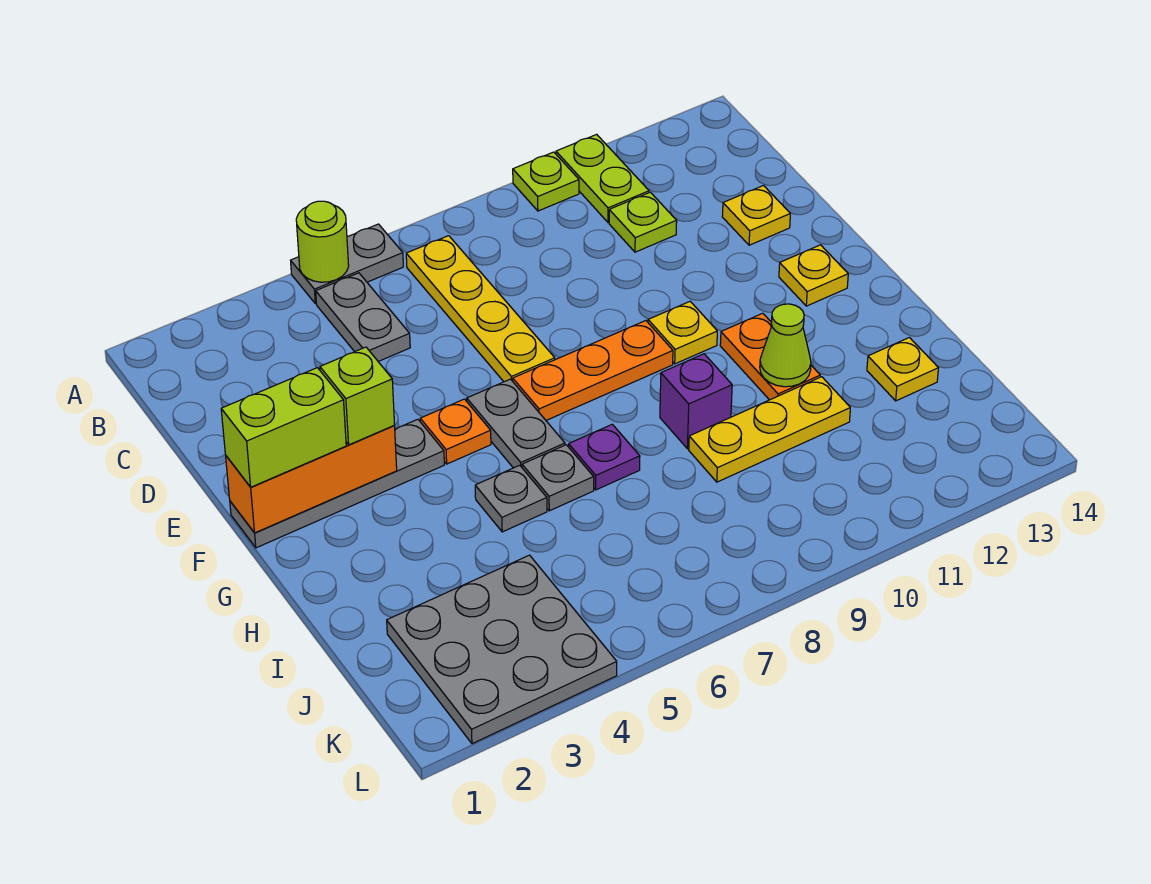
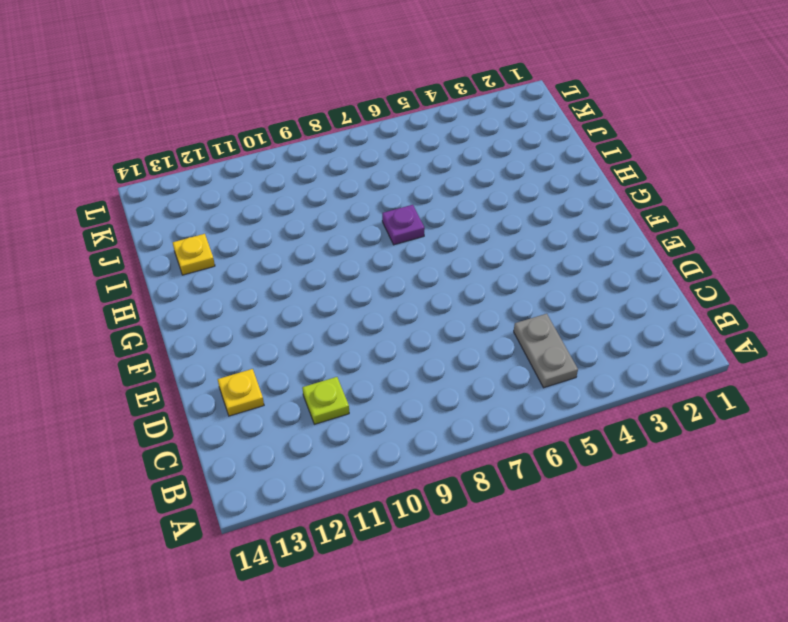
none -> grey plate A5:A6 level 1
none -> lime plate A10 level 1
none -> lime plate A11:B11 level 1

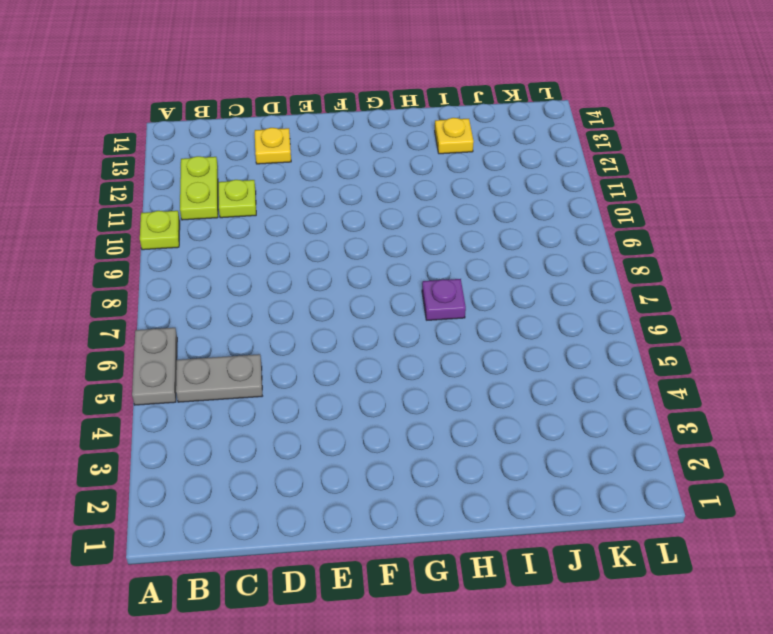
lime plate B11:B12 level 1 -> lime plate A11:B11 level 1
none -> yellow plate B7:E7 level 1
none -> grey plate F1:F4 level 1
none -> orange plate F5 level 1

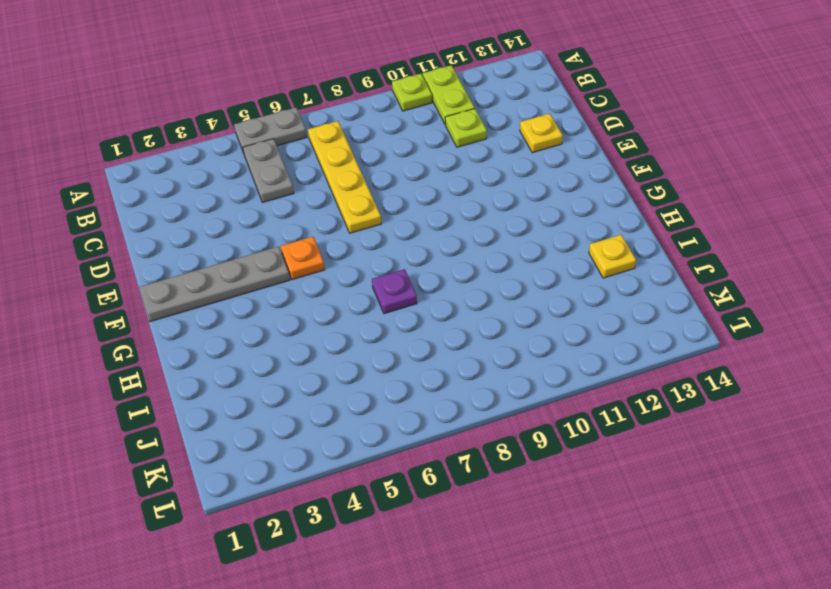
none -> grey plate F6:G6 level 1
none -> orange plate F7:F9 level 1
none -> yellow plate F10 level 1

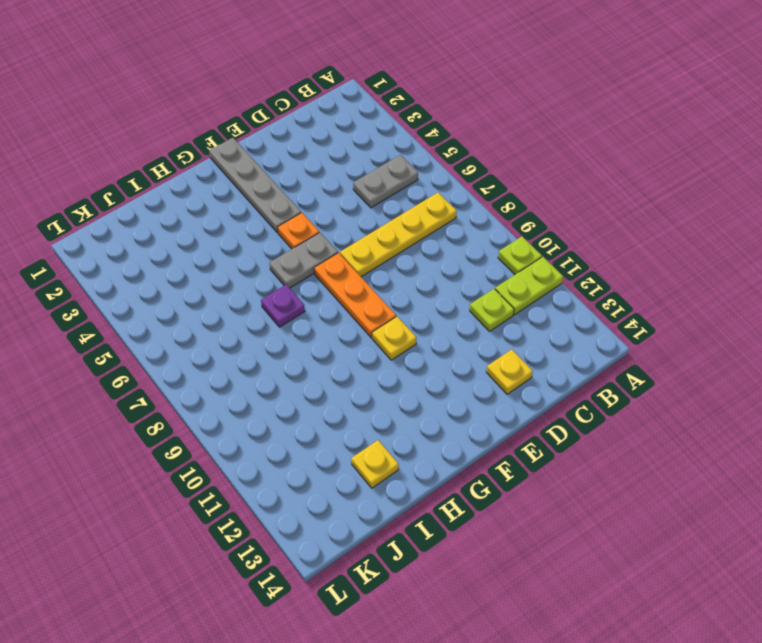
none -> grey plate A5:A6 level 1
none -> yellow plate F13 level 1
none -> orange plate G11:H11 level 1

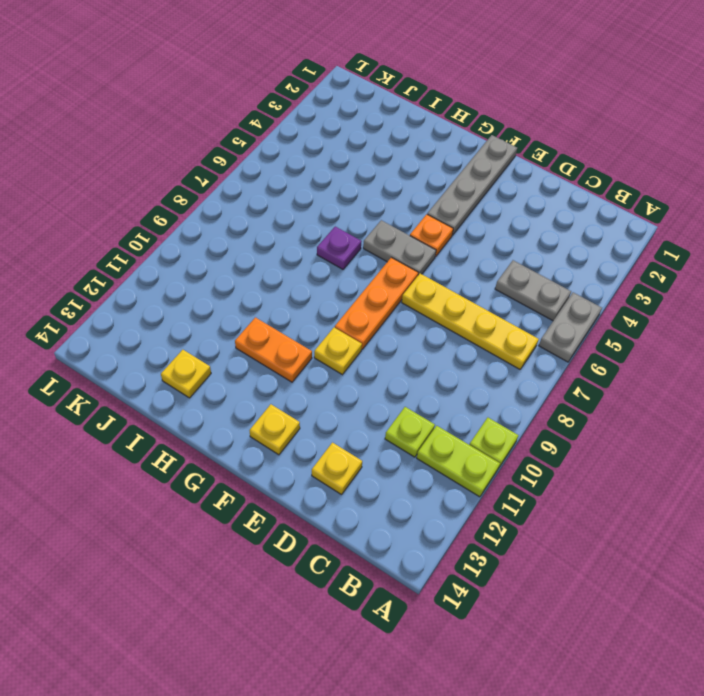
none -> grey plate H5 level 1
none -> grey plate H6 level 1
none -> purple brick H9 level 1

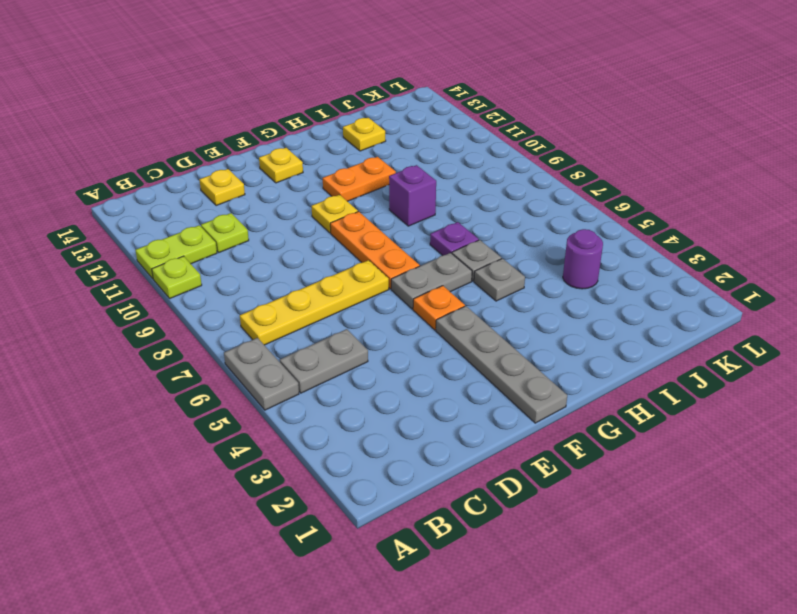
purple round brick J4 level 1 -> grey plate J2:L4 level 1
none -> yellow plate I9:I11 level 1
none -> lime round brick A5 level 2
none -> orange brick F1:F3 level 2

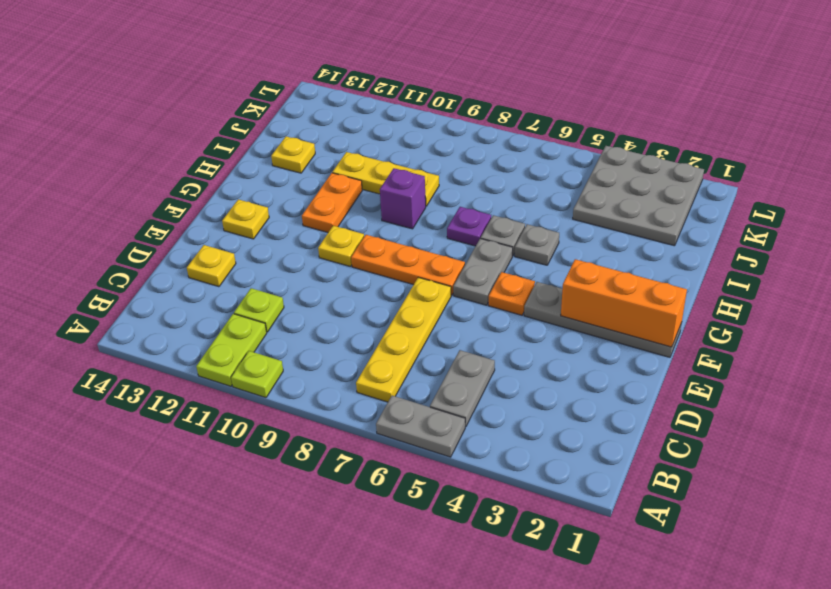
none -> lime round brick A5 level 2
none -> lime cone H11 level 2
none -> lime brick F1:F2 level 3

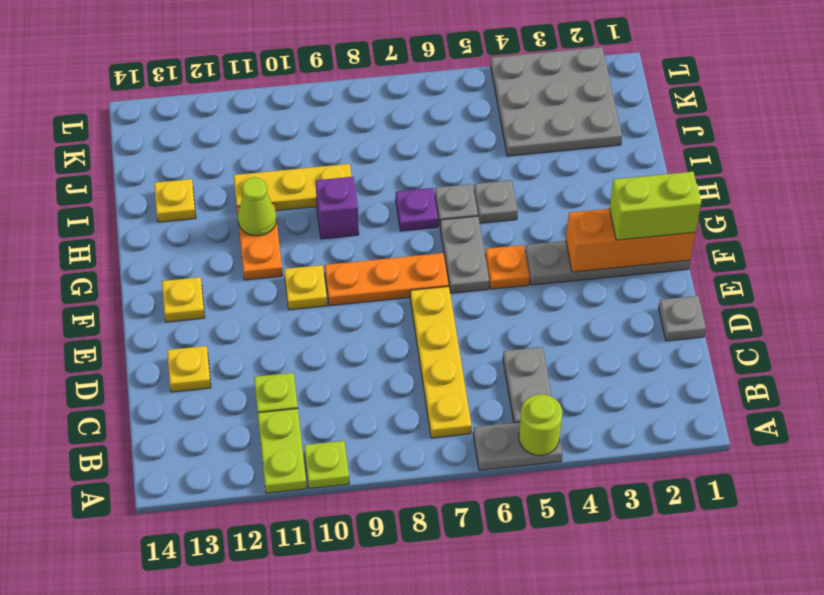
grey plate D1 level 1 -> none
none -> lime brick F3 level 3

